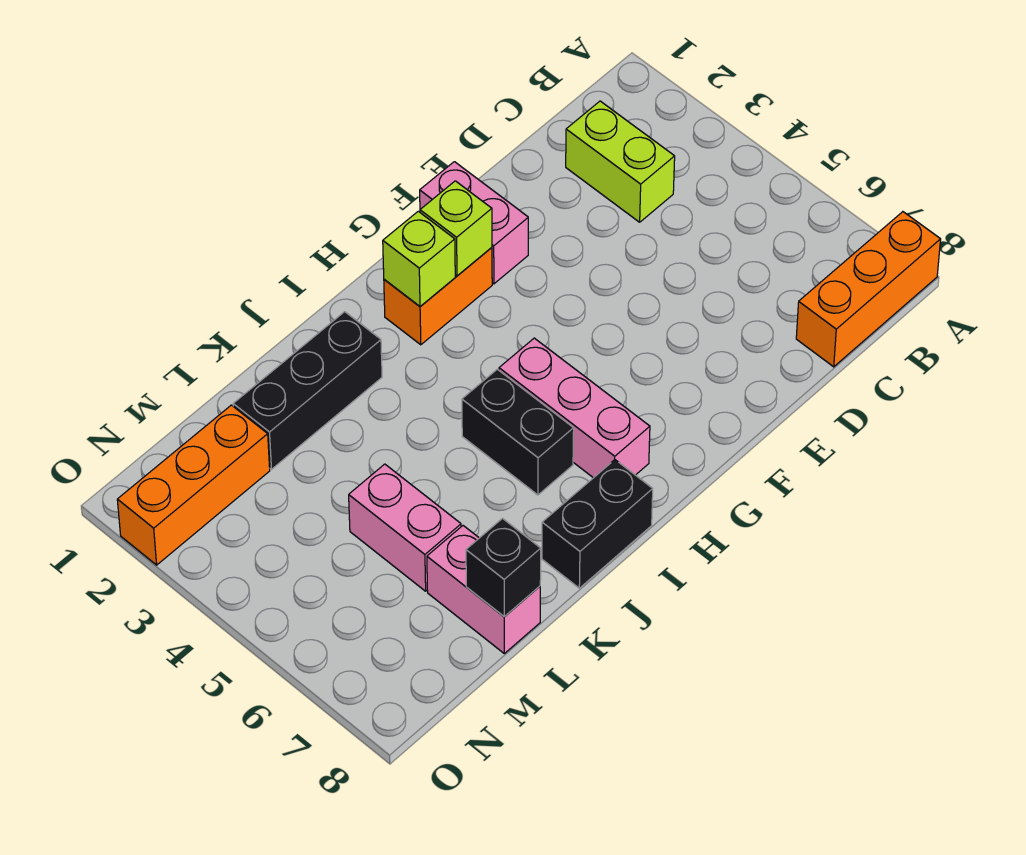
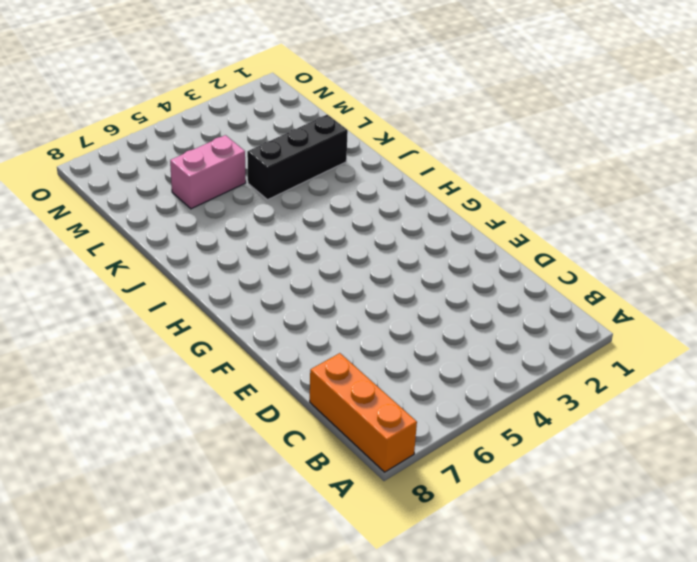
black brick K2:K4 level 1 -> black brick J2:L2 level 1
none -> lime brick C2:C3 level 1
none -> pink brick F1:F2 level 1
none -> orange brick G2:H2 level 1

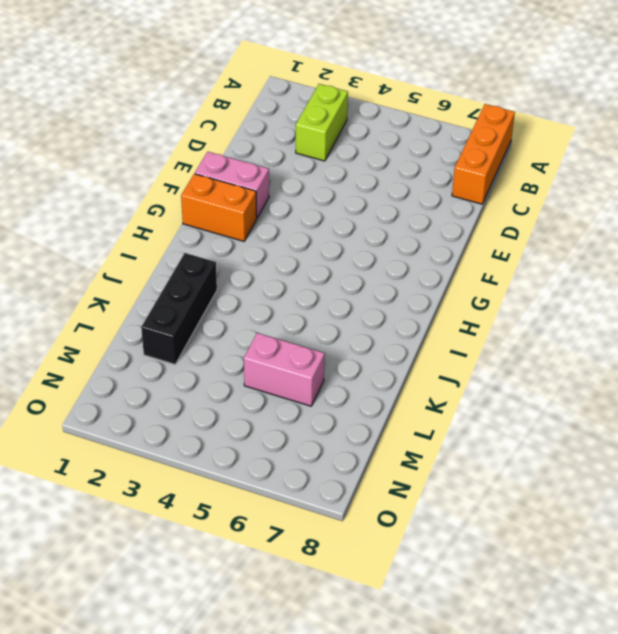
lime brick B3:C3 level 1 -> lime brick C2:C3 level 1
orange brick G1:G2 level 1 -> orange brick G2:H2 level 1
none -> pink brick H5:H7 level 1
none -> black brick I5:I6 level 1
none -> black brick I8:J8 level 1

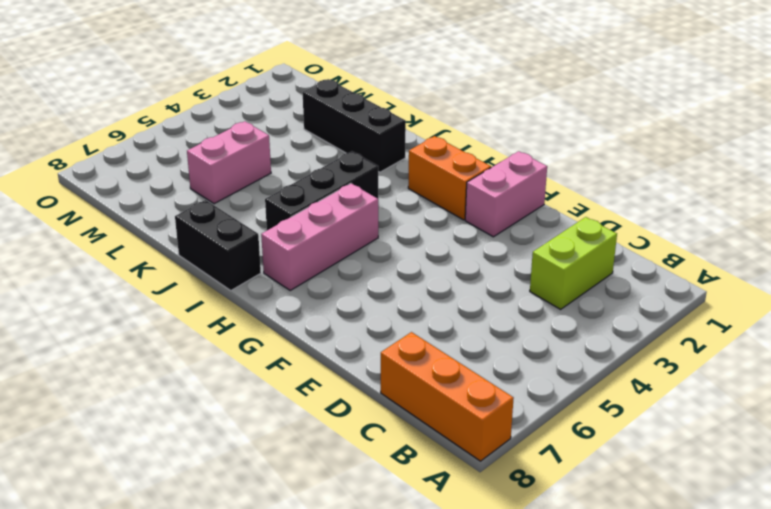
black brick I4:I6 level 1 -> black brick I5:I6 level 1
none -> pink brick L7:L8 level 1
none -> orange brick M2:O2 level 1
none -> lime brick G2 level 2

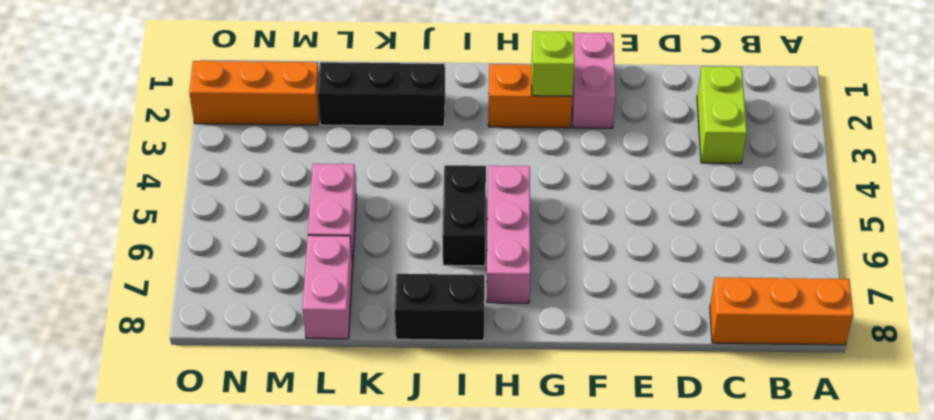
none -> lime brick H2 level 2
none -> black brick L8 level 2

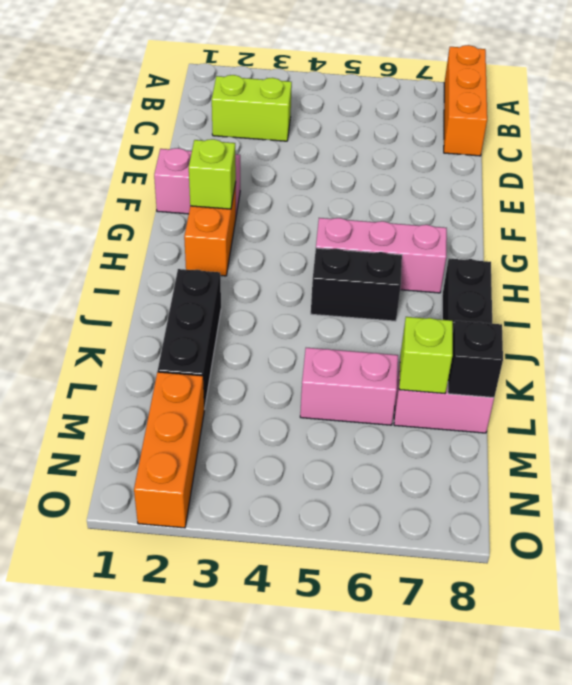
lime brick L7 level 2 -> lime brick H2 level 2

